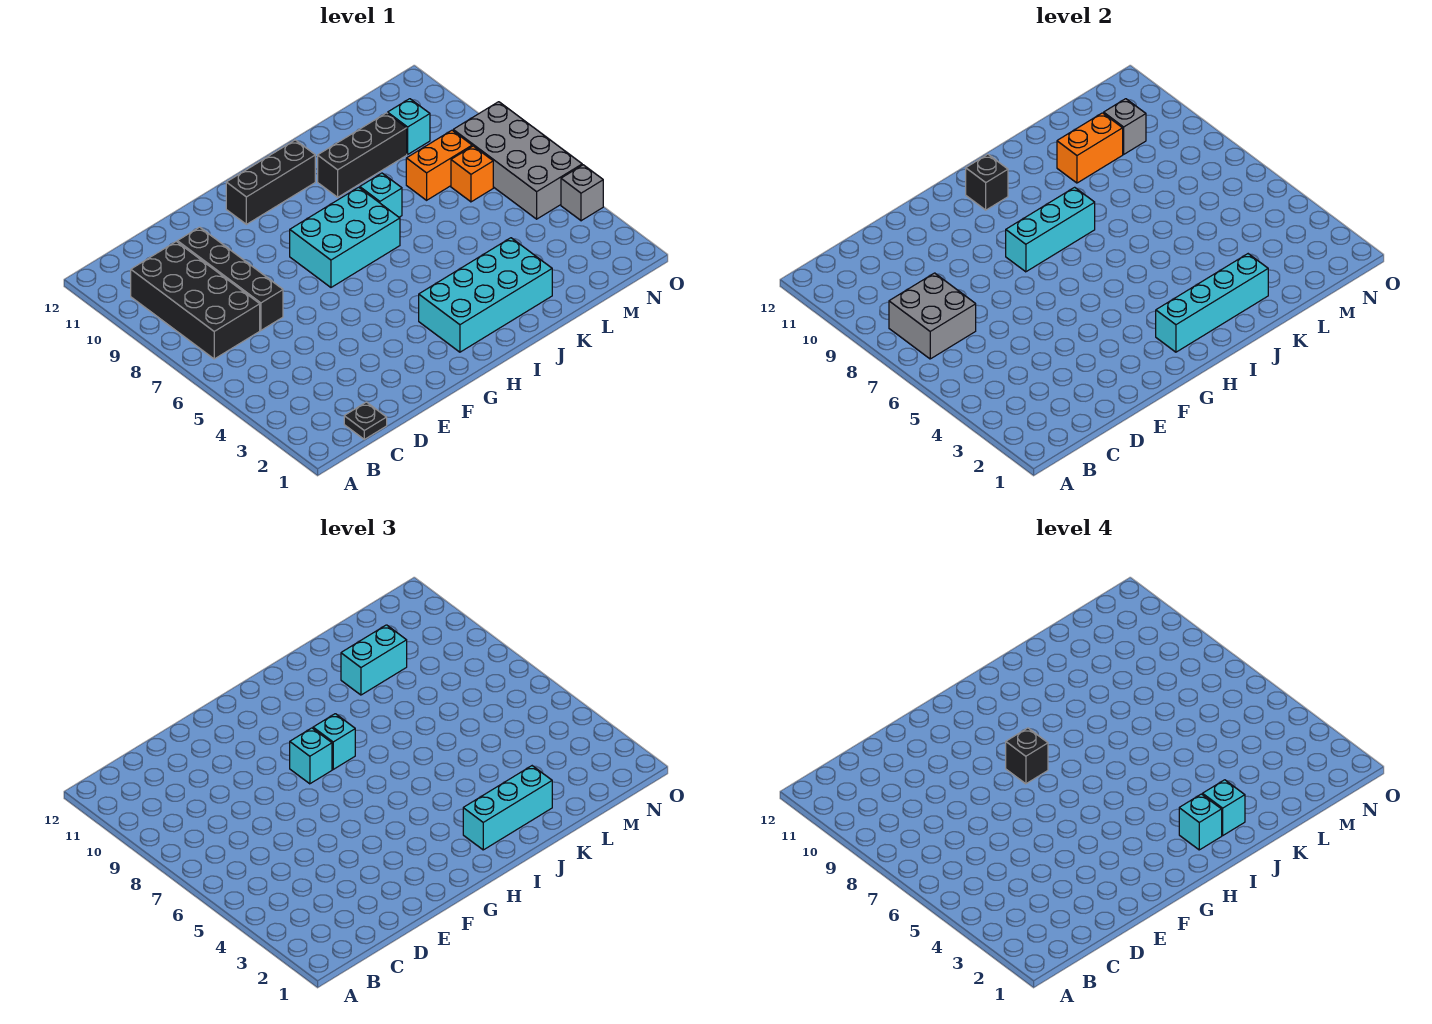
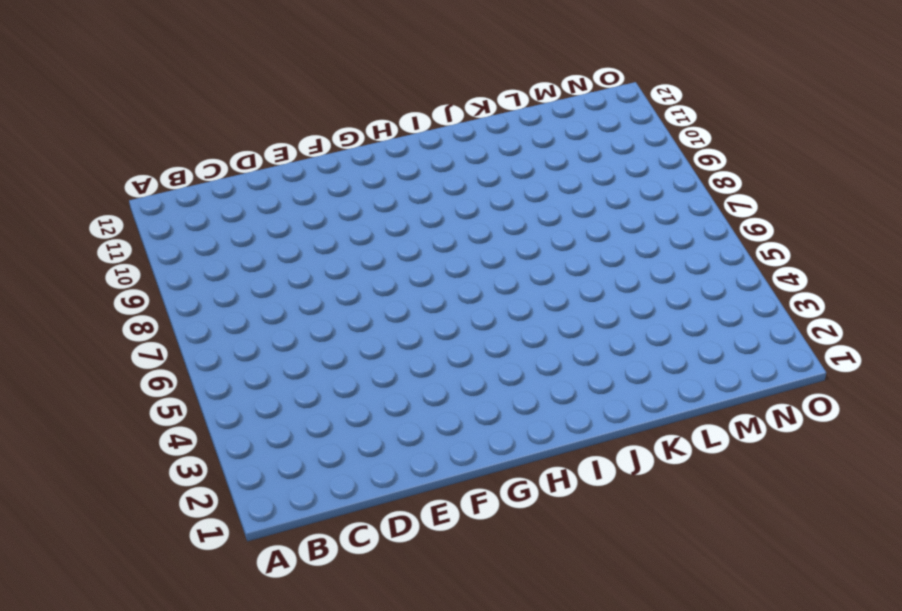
none -> black brick B7:C10 level 1
none -> black plate C1 level 1
none -> black brick D7:D10 level 1

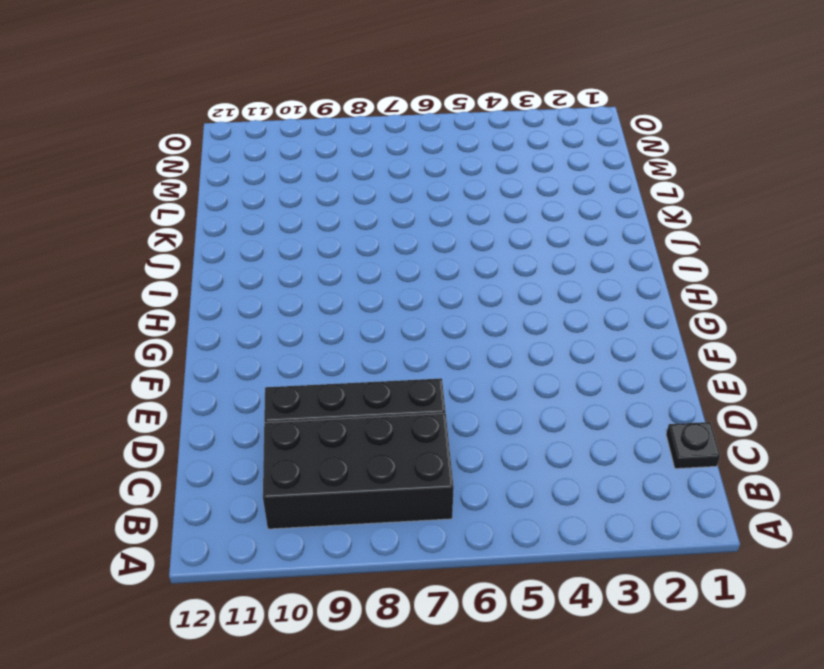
none -> cyan brick G7:I8 level 1
none -> black brick G11:I11 level 1
none -> cyan brick H2:K3 level 1

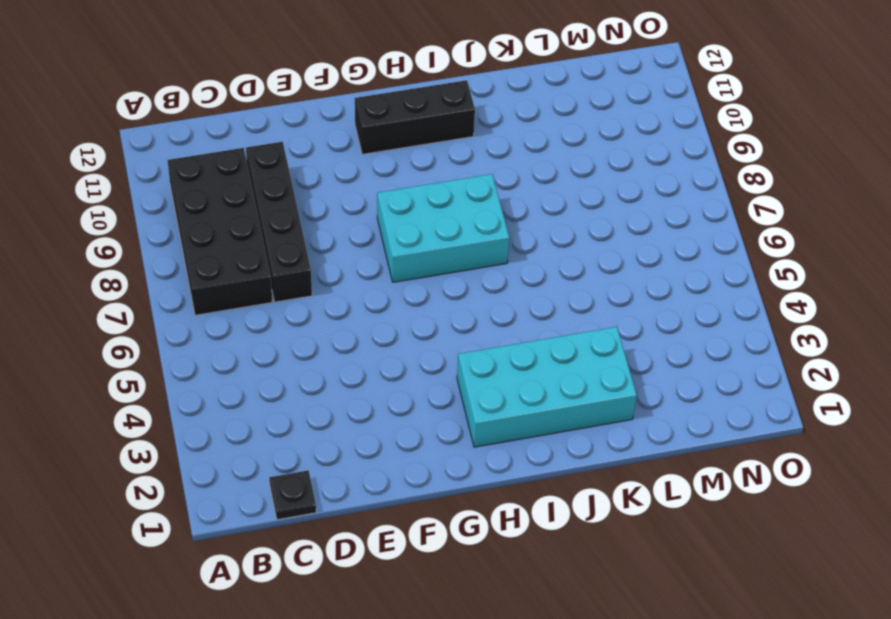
none -> cyan brick J8 level 1
none -> black brick J10:L10 level 1
none -> orange brick L8:M8 level 1

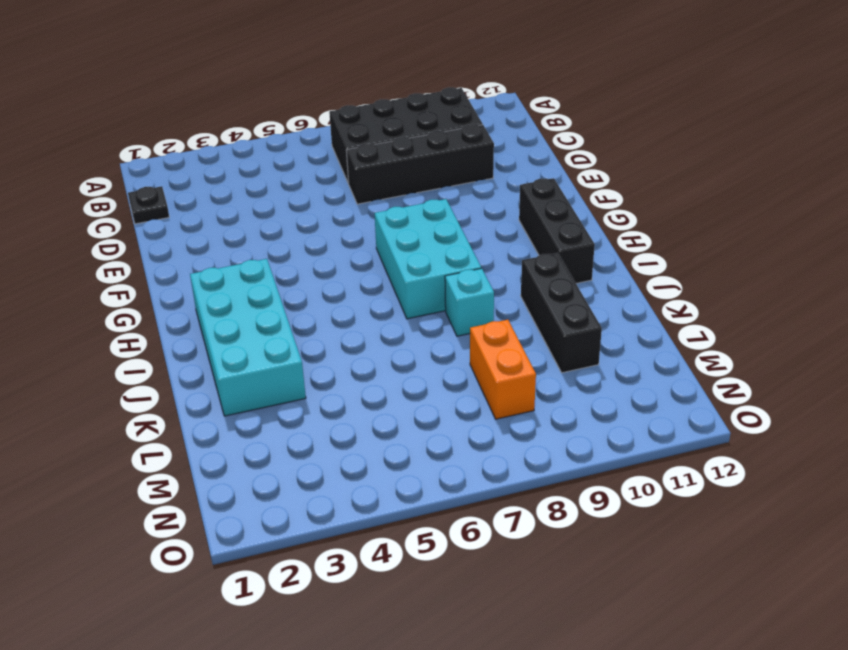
none -> orange brick M7 level 1
none -> cyan brick M10 level 1
none -> grey brick N5:O8 level 1

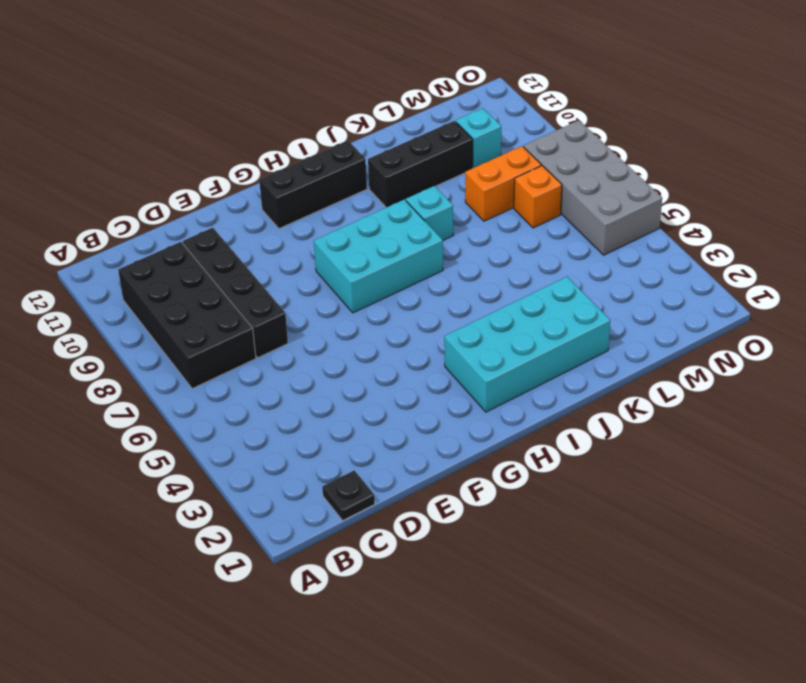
none -> grey brick O4 level 1
none -> grey brick B7:C8 level 2
none -> cyan brick G8:I8 level 2

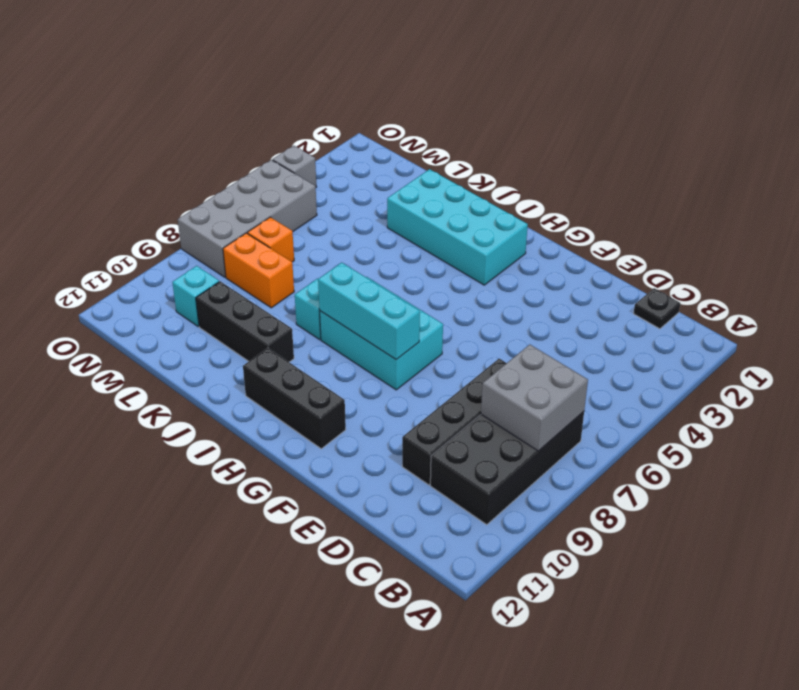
none -> cyan brick H2:K2 level 2
none -> black brick H11 level 2
none -> orange brick K10:L10 level 2

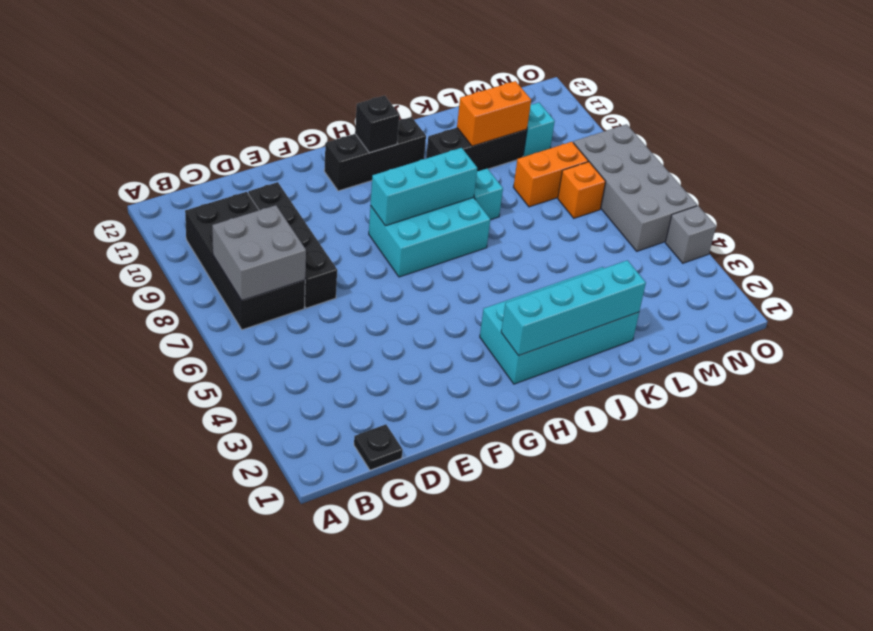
none -> grey brick M10 level 2
none -> cyan brick G8 level 3
none -> cyan brick H8 level 3

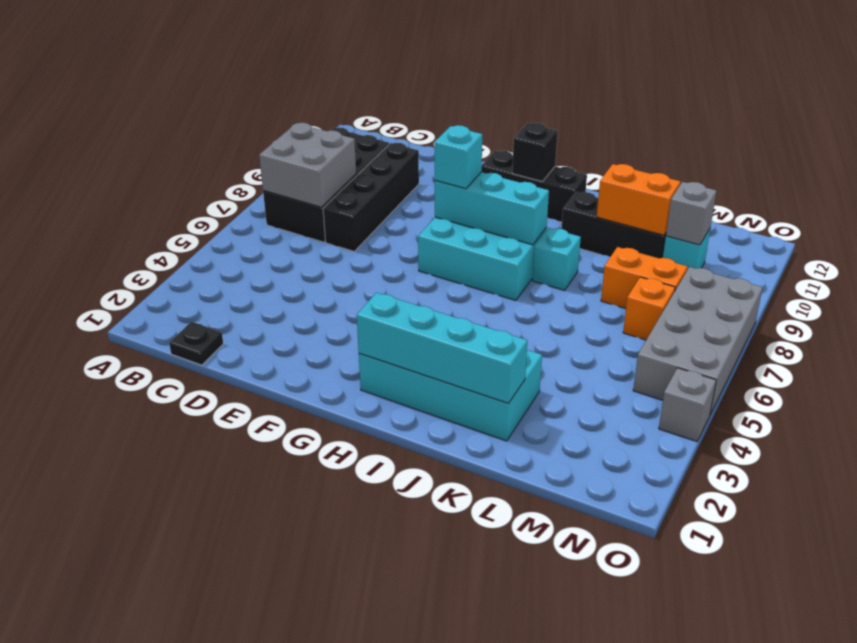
none -> cyan brick H8 level 3
none -> cyan brick I2:K2 level 3
none -> cyan brick K10:L10 level 3

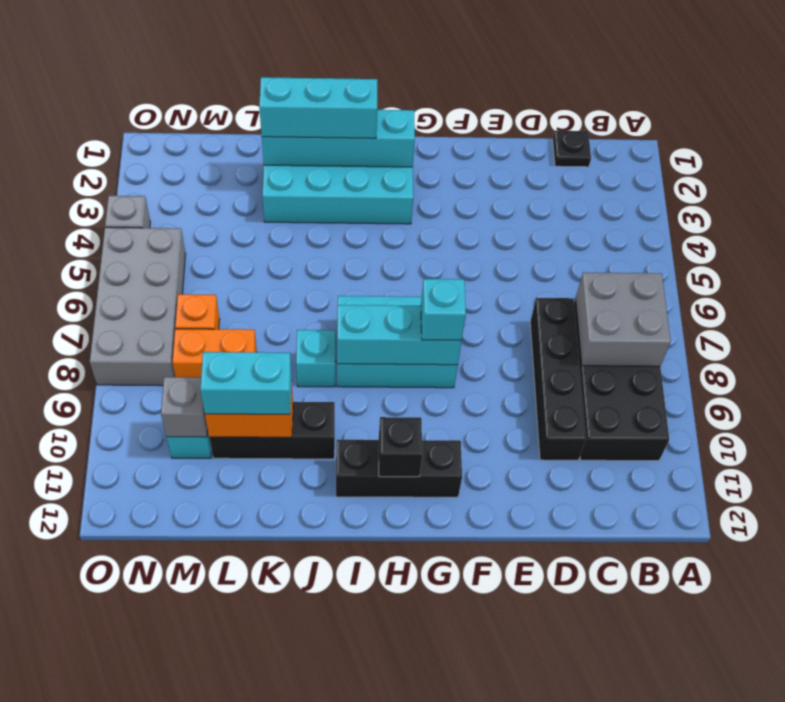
none -> cyan brick H8 level 3
none -> black brick G8 level 4
none -> cyan brick I2 level 4

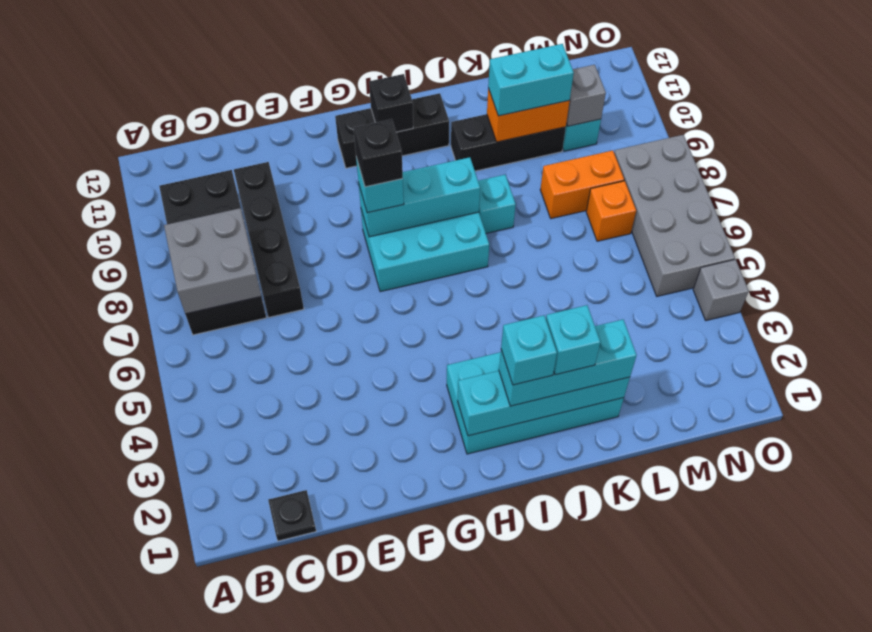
none -> cyan brick H8 level 3

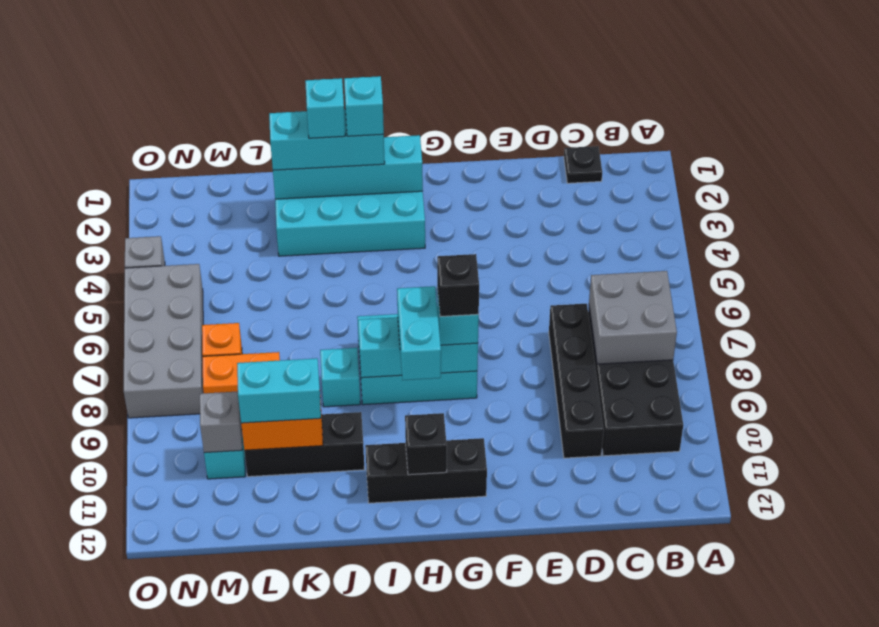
cyan brick H8:H9 level 3 -> cyan brick H8 level 3

